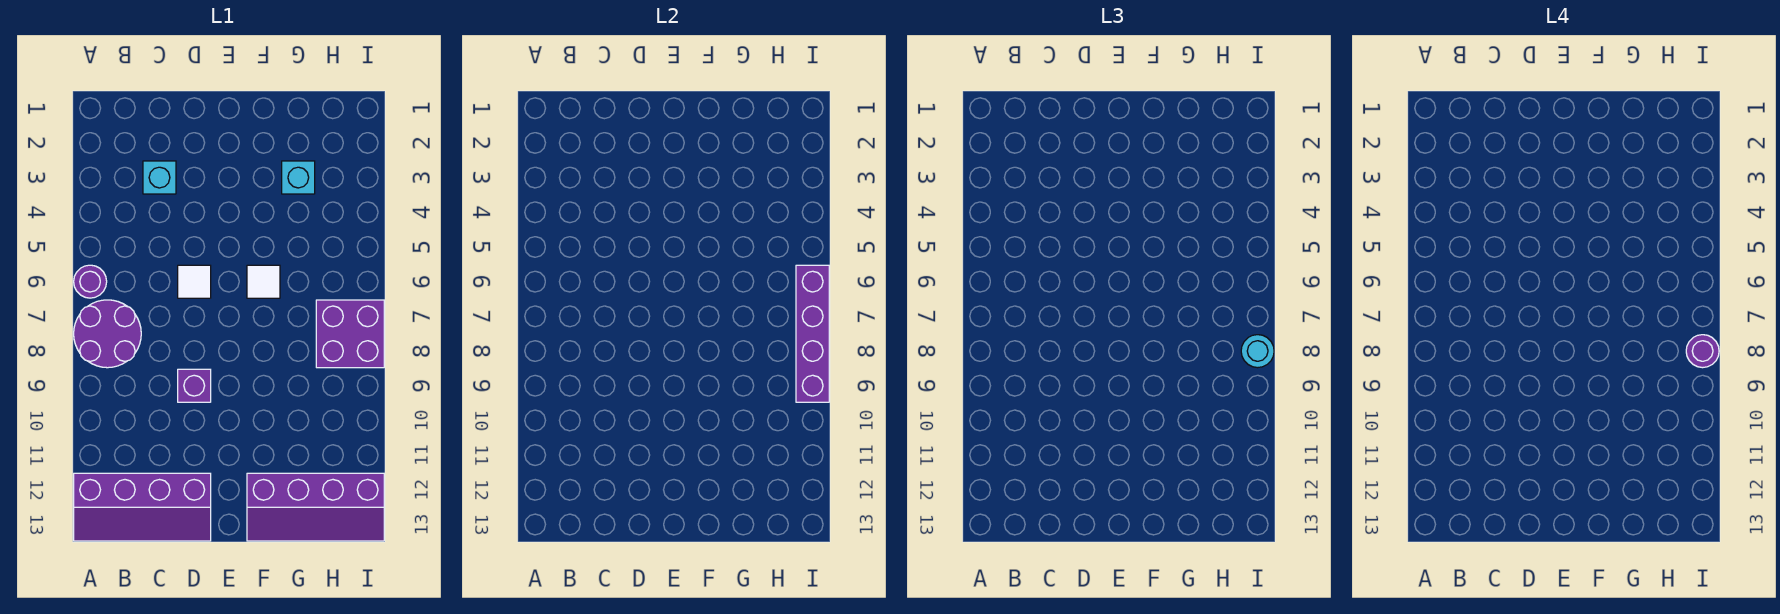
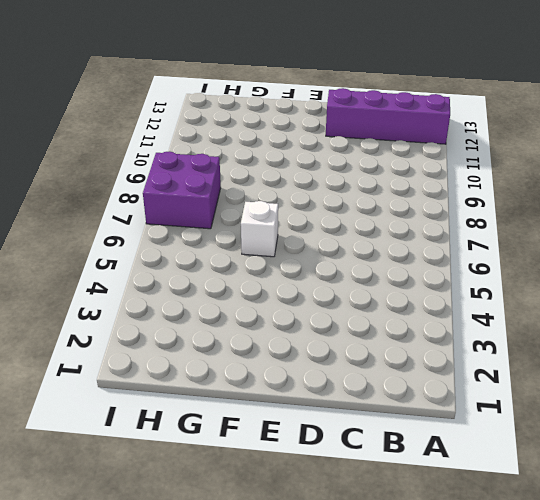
white brick F6 level 1 -> white tile F6 level 1
none -> purple round brick A6 level 1
none -> purple round brick A7:B8 level 1
none -> cyan brick C3 level 1

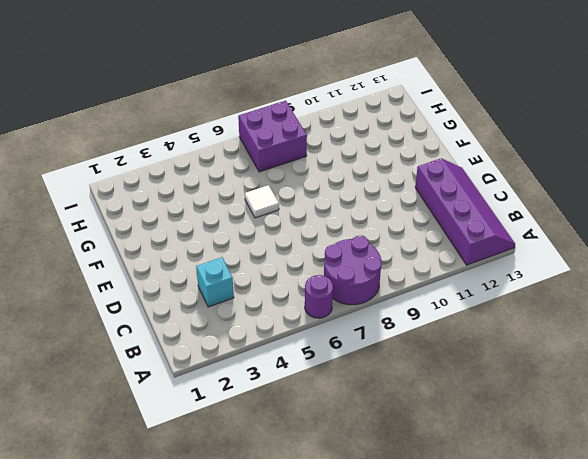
none -> white tile D6 level 1
none -> purple brick D9 level 1
none -> purple slope F12:I13 level 1 top 12

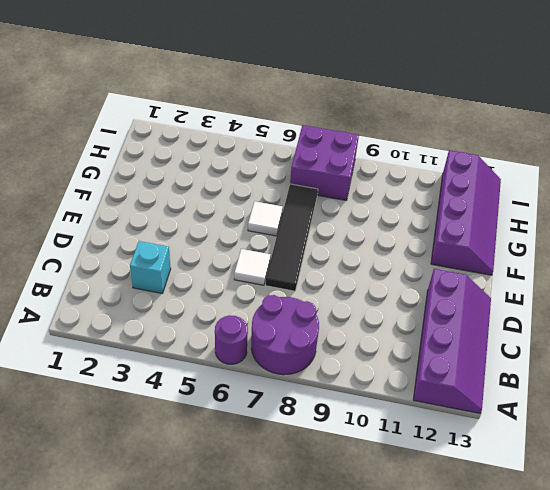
black tile D7:G7 level 1 -> none
none -> purple brick D9 level 1
none -> cyan brick G3 level 1
none -> purple brick I6:I9 level 2

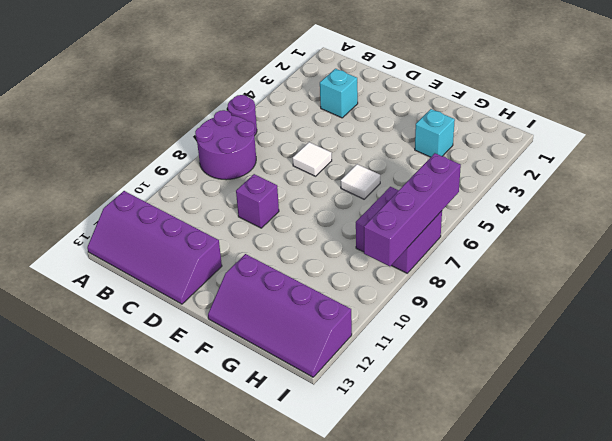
none -> cyan round brick I8 level 3
none -> purple round brick I8 level 4

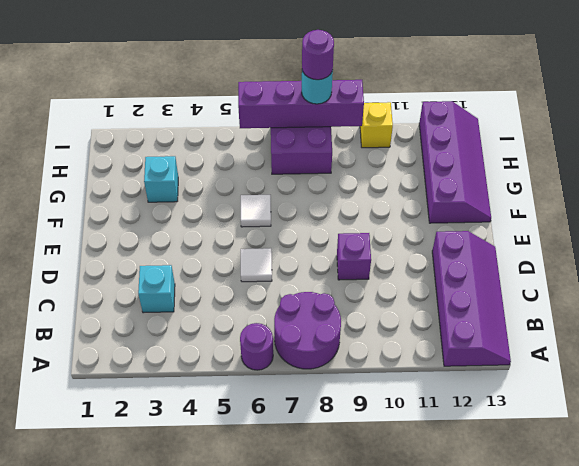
yellow brick I10 level 1 -> none

